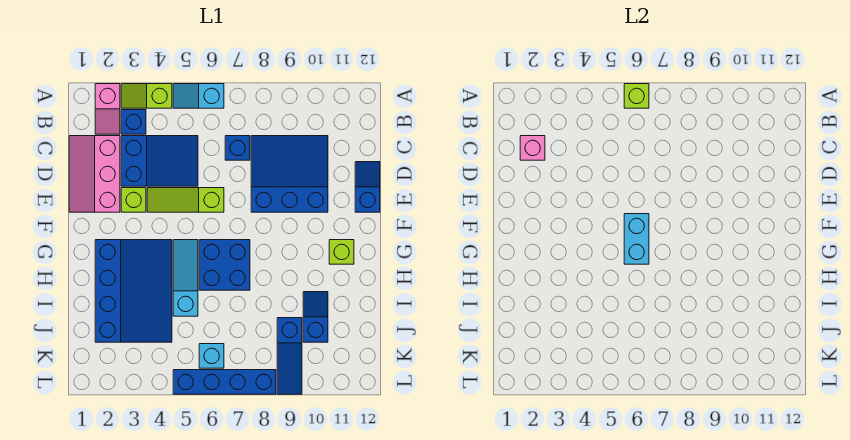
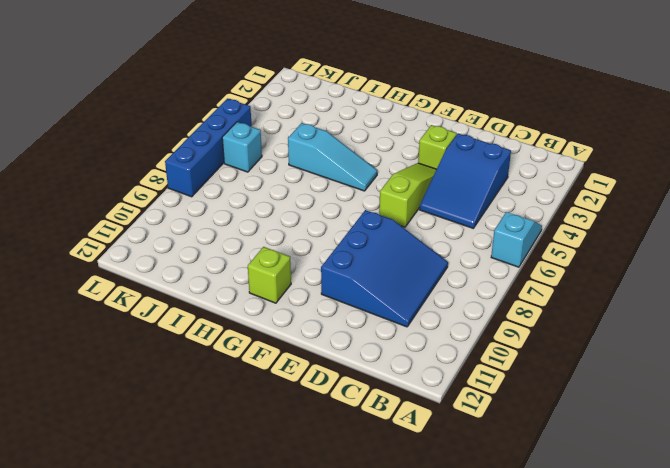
none -> pink slope A2:B2 level 1 top A
none -> lime slope A3:A4 level 1 top 4
none -> blue brick B3 level 1

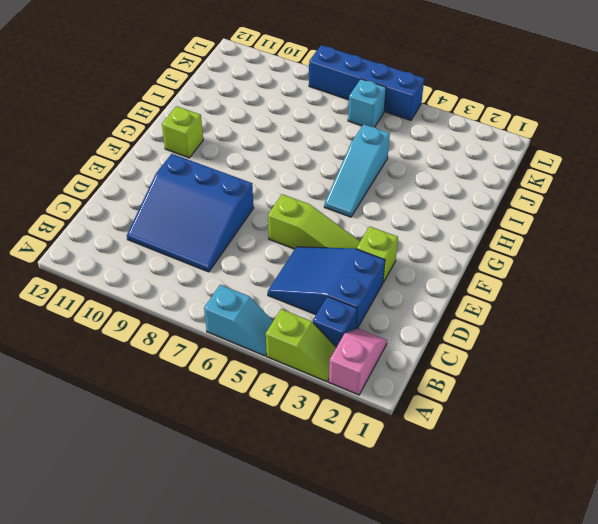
none -> pink slope C1:E2 level 1 top 2
none -> blue brick C7 level 1
none -> blue slope D12:E12 level 1 top E

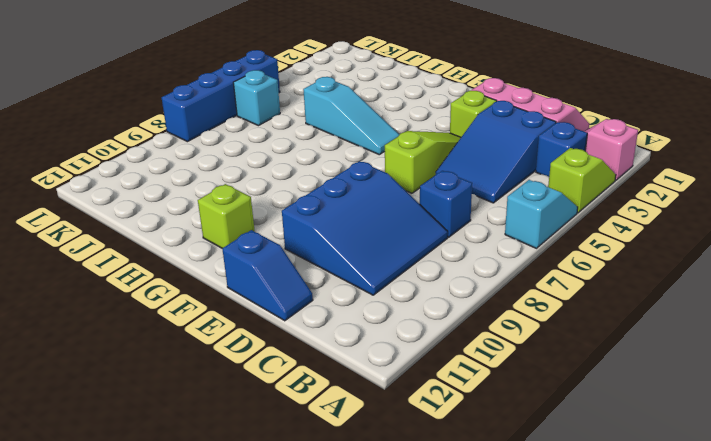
none -> blue slope G2:J4 level 1 top 2
none -> blue brick G6:H7 level 1
none -> blue slope I10:J10 level 1 top J

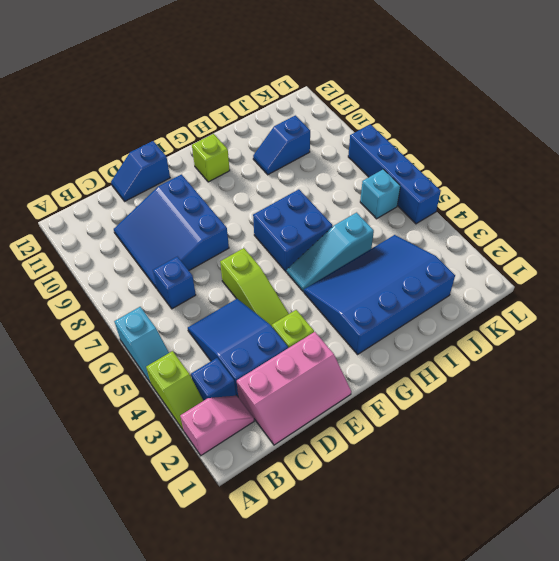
none -> blue slope J9:L9 level 1 top J
none -> lime brick A6 level 2
none -> pink brick C2 level 2

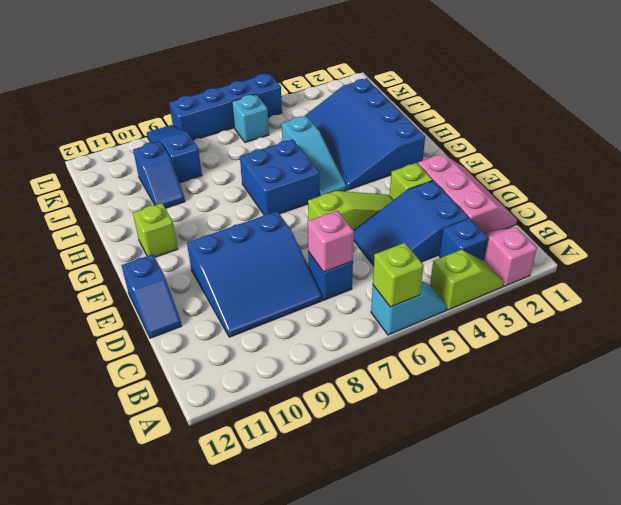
pink brick C7 level 2 -> pink brick C2 level 2
none -> cyan brick F6:G6 level 2

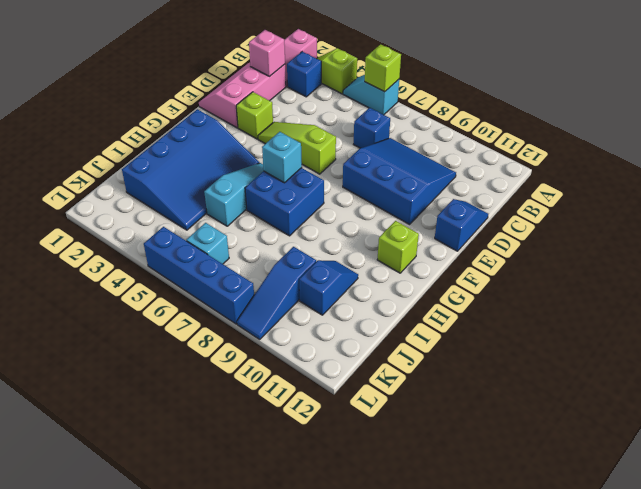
cyan brick G6 level 2 -> cyan brick F6:G6 level 2
none -> blue slope C3:D5 level 1 top 3

